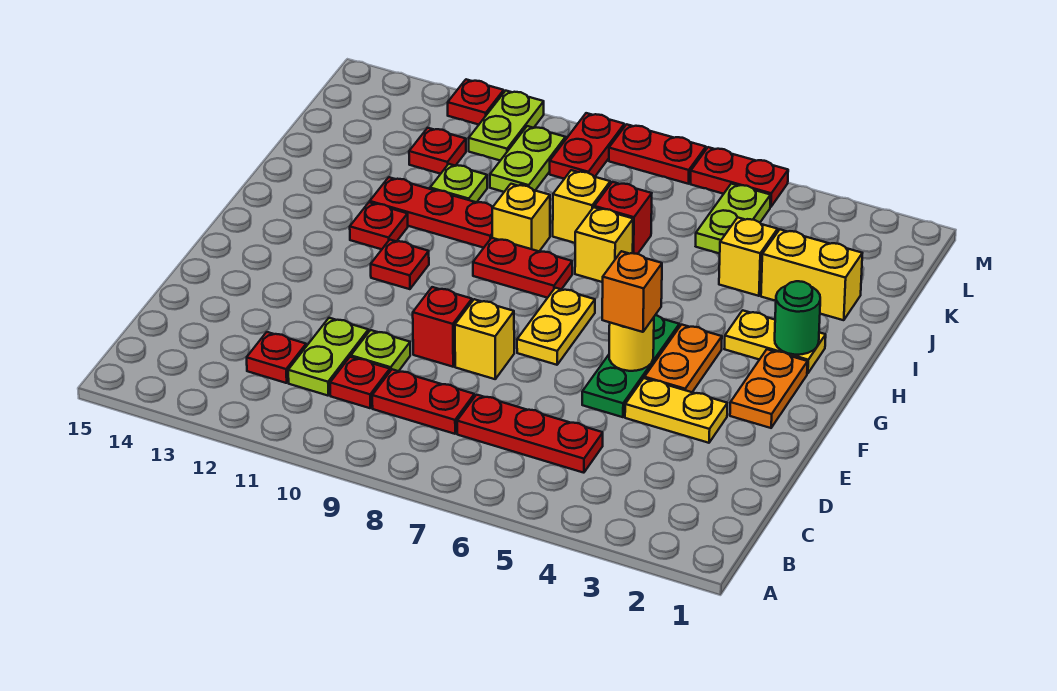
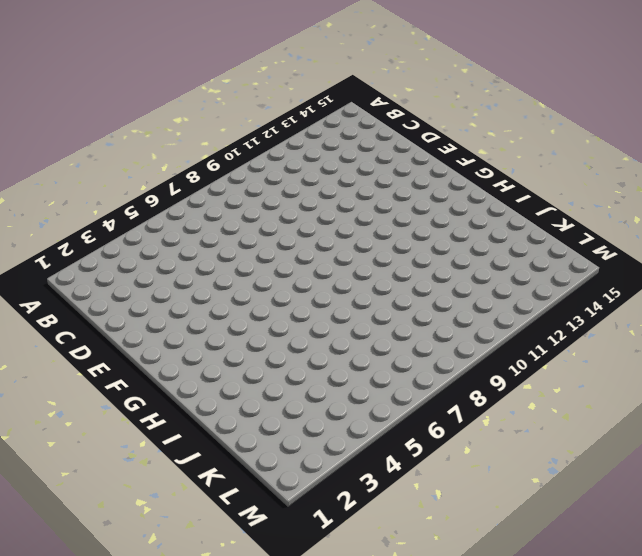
none -> red plate C5:C7 level 1
none -> red plate C8:C9 level 1
none -> red plate C10 level 1
none -> lime plate C11:D11 level 1

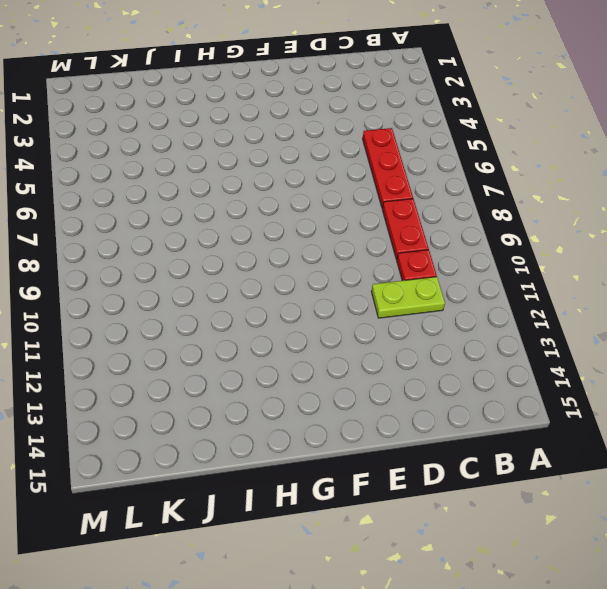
none -> red plate C12 level 1
none -> lime plate D10 level 1
none -> yellow plate E3:E4 level 1
none -> green plate E5:G5 level 1

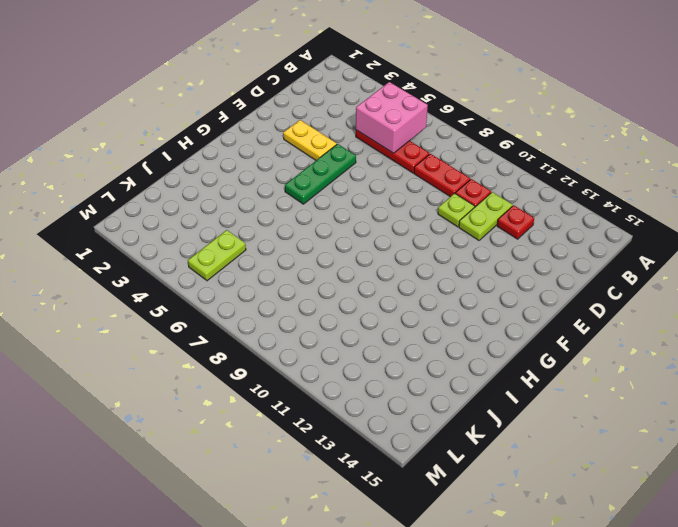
pink brick B5:C6 level 2 -> none
none -> yellow brick E8 level 1
none -> red brick E9 level 1
none -> orange plate F2:G2 level 1
none -> orange plate F4:G4 level 1

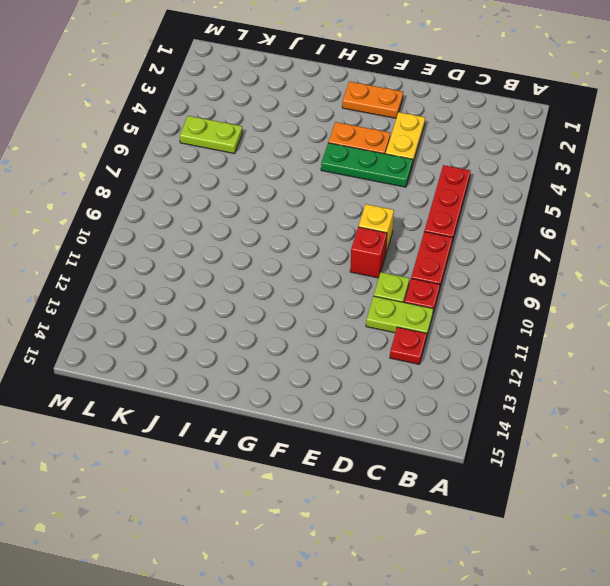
none -> yellow plate F7:G7 level 1
none -> red plate G11 level 1
none -> yellow plate H2:H3 level 1
none -> red plate H8:H9 level 1

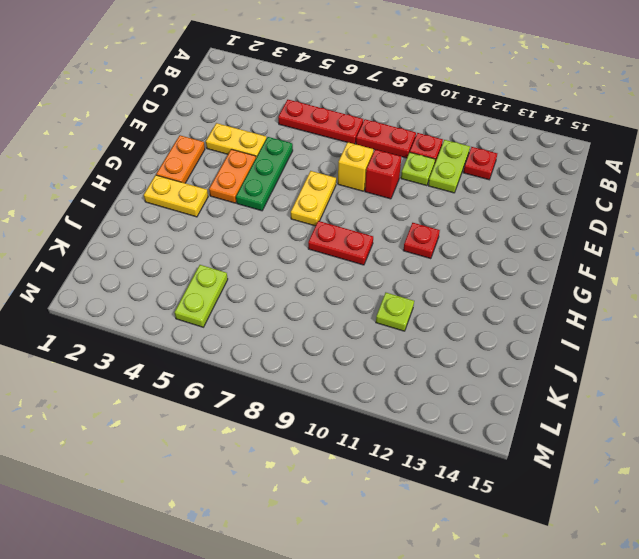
none -> red plate H12 level 1
none -> yellow brick I7 level 1
none -> yellow brick I9 level 1
none -> red plate I10:I12 level 1

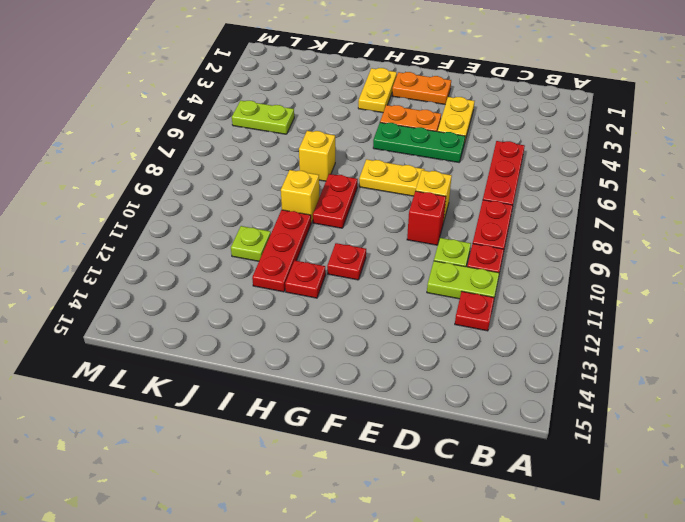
none -> yellow brick J2:J3 level 1
none -> yellow brick J4 level 1
none -> red brick J7 level 1
none -> yellow brick J8 level 1

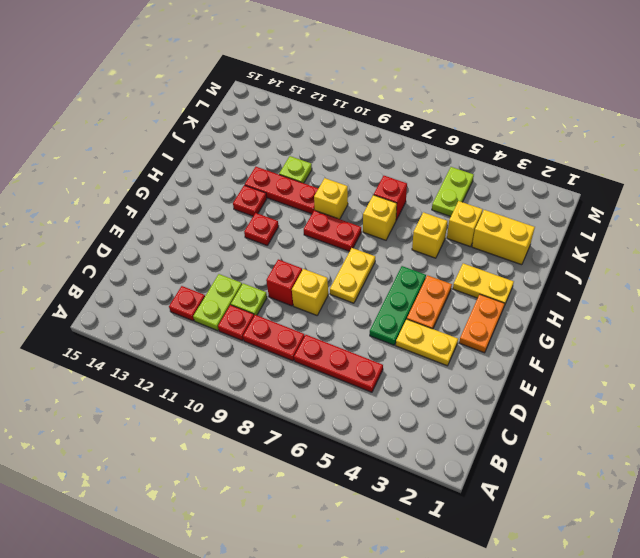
yellow brick I5 level 1 -> yellow brick J8 level 1
none -> lime plate K10:L10 level 1
none -> red plate K12 level 1
none -> red plate L9:M9 level 1
none -> lime plate L11:M11 level 1

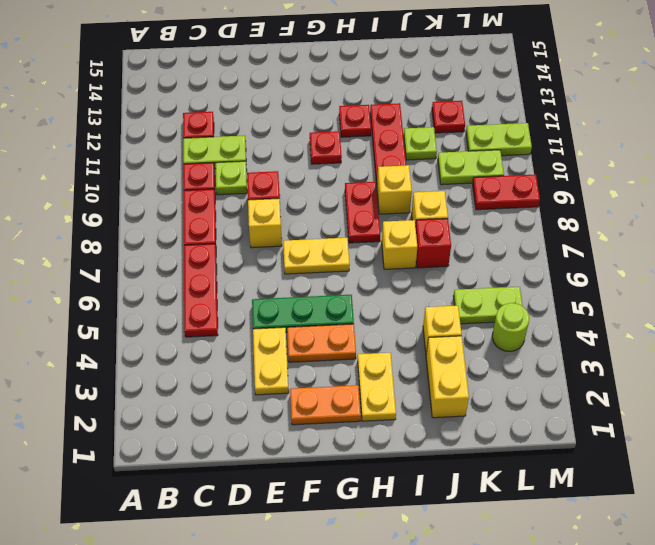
lime round brick L4 level 1 -> none
none -> red plate M5:M6 level 1
none -> red plate M7:M8 level 1
none -> red plate M12 level 1
none -> yellow round brick F5 level 2

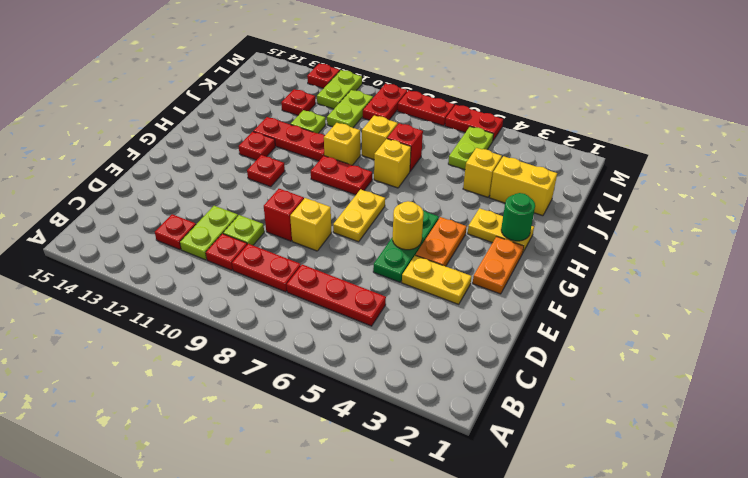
none -> orange brick F5 level 3

